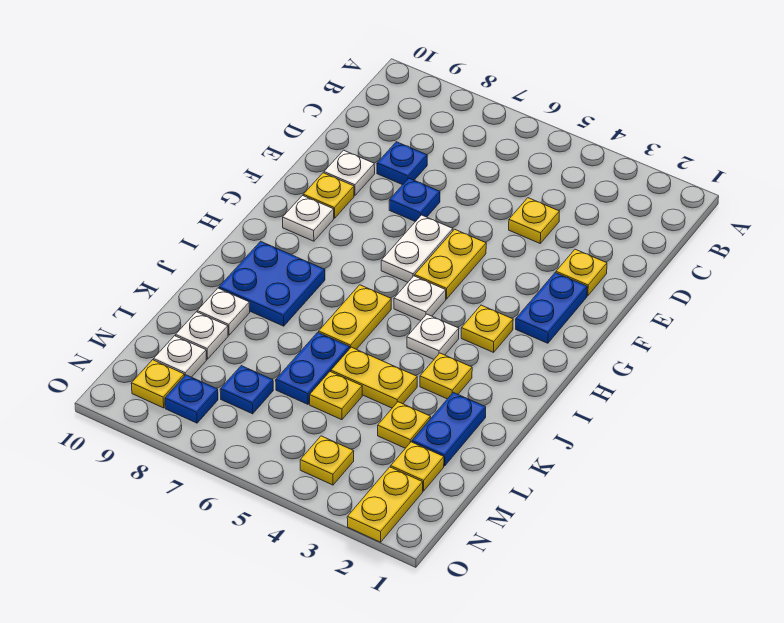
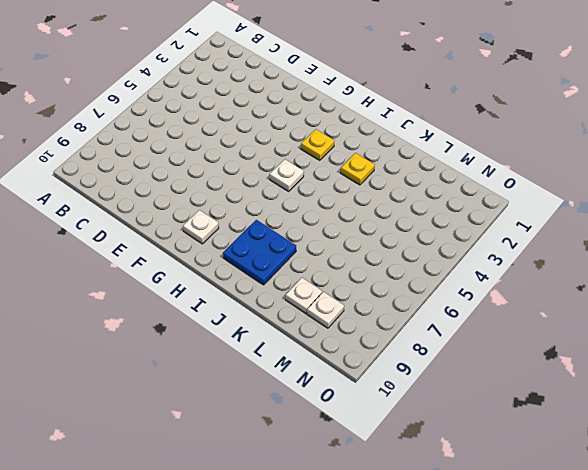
none -> yellow plate D4 level 1
none -> blue plate D8 level 1
none -> yellow plate E2 level 1
none -> blue plate E7 level 1

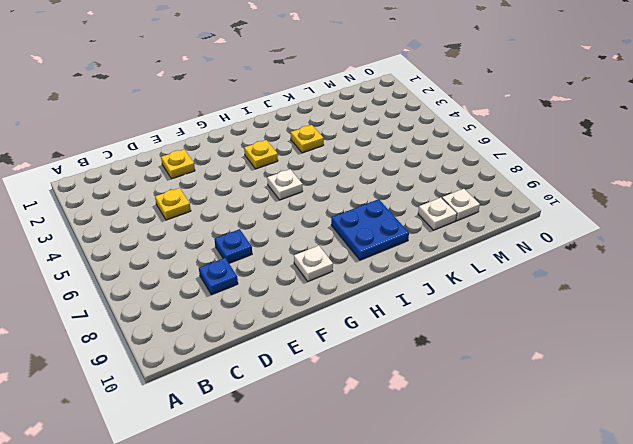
none -> white plate E9 level 1
none -> blue plate F2:G2 level 1
none -> yellow plate F5:G5 level 1
none -> white plate F6:G6 level 1

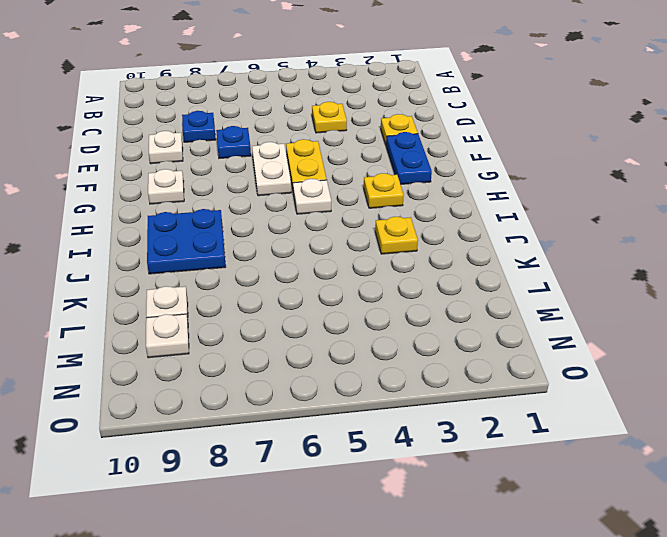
none -> yellow plate F9 level 1
none -> white plate I4 level 1
none -> yellow plate I6:J6 level 1
none -> blue plate K2:L2 level 1

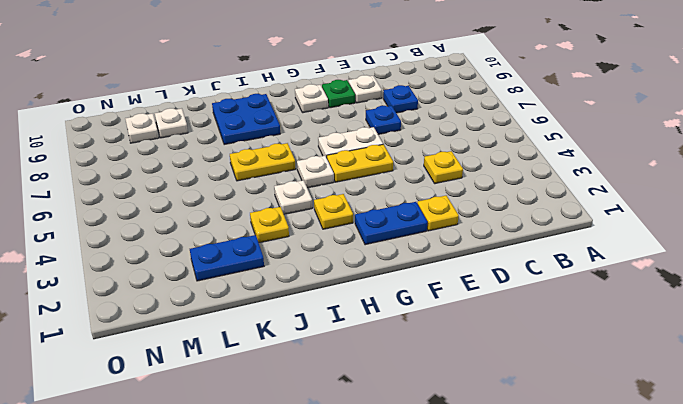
green plate F9 level 1 -> yellow plate F9 level 1
none -> yellow plate K4:K5 level 1
none -> blue plate K6:L6 level 1
none -> white plate K9 level 1
none -> yellow plate L3 level 1

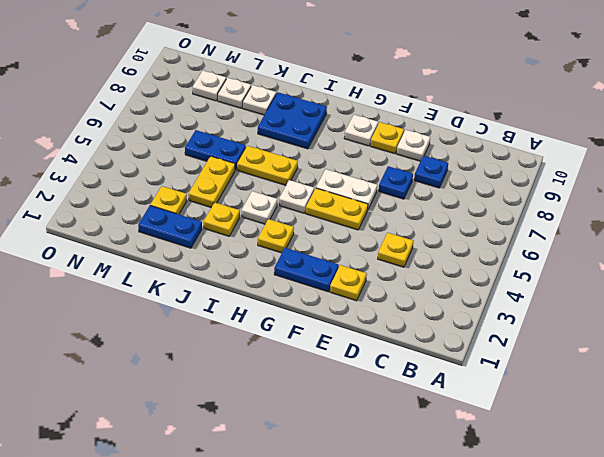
none -> yellow plate L5 level 1
none -> yellow plate M2 level 1
none -> blue plate M7 level 1
none -> yellow plate N2:O2 level 1

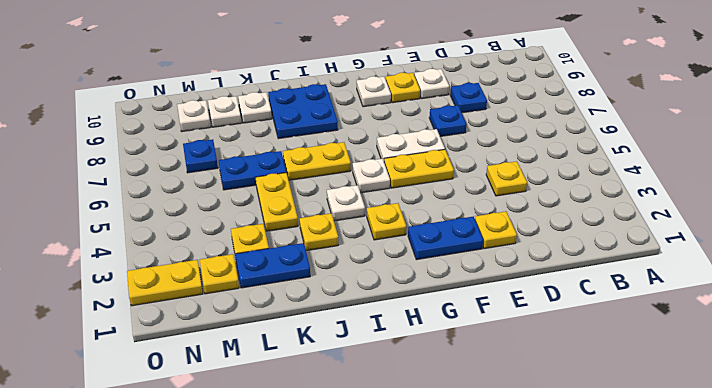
none -> yellow plate L5 level 1
none -> yellow plate N4 level 1
none -> blue plate N8 level 1
none -> yellow plate N9 level 1

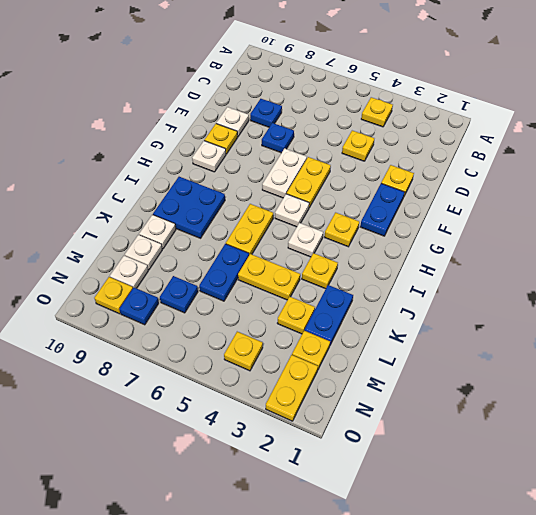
yellow plate B4 level 1 -> yellow plate L5 level 1

